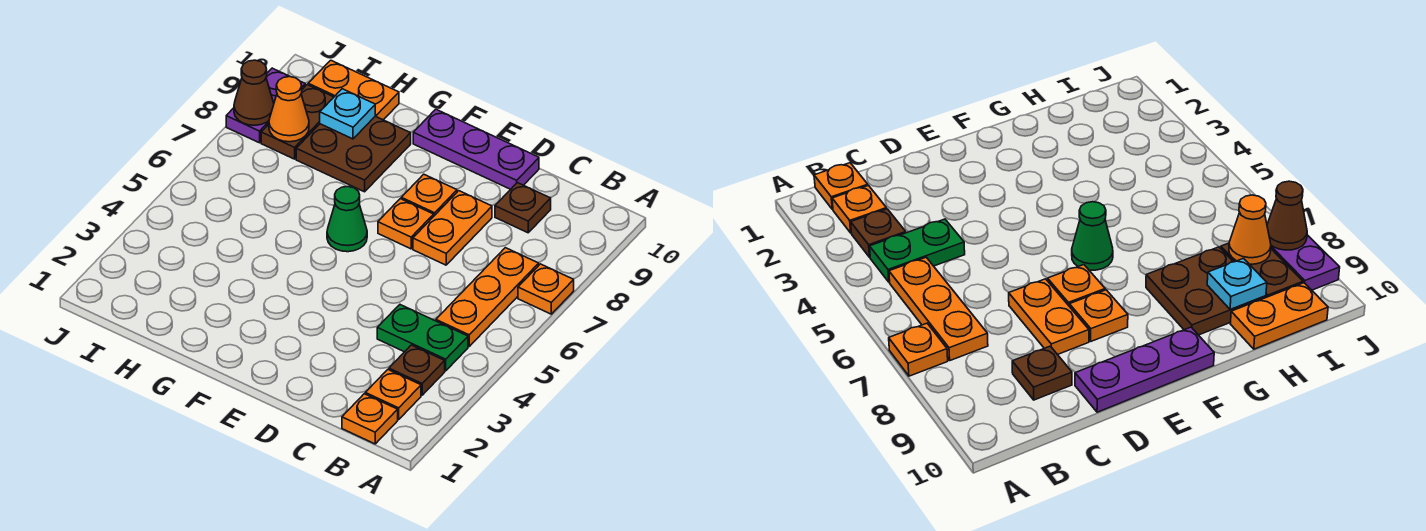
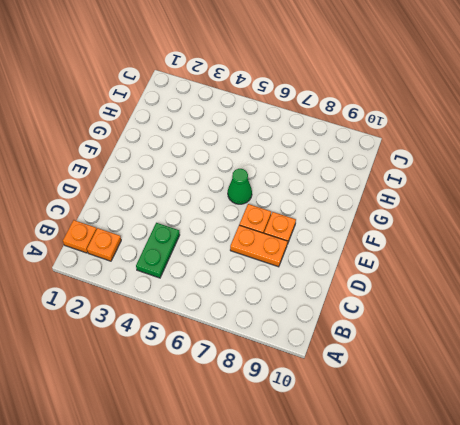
none -> orange plate A7 level 1
none -> brown plate B3 level 1
none -> orange plate B5:B7 level 1

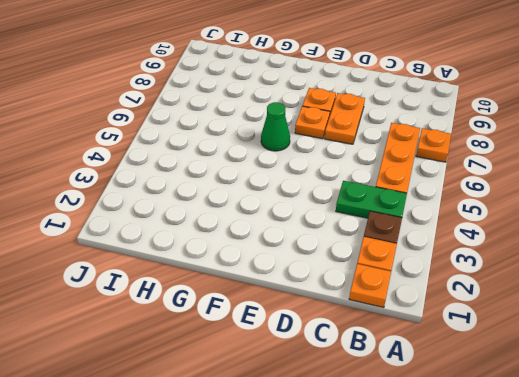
none -> brown plate C9 level 1
none -> purple plate D10:F10 level 1
none -> brown plate G8:H9 level 1

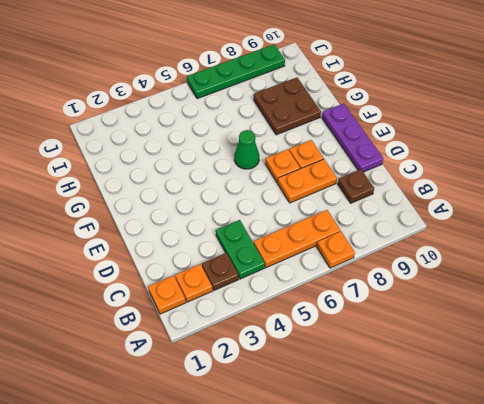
green plate J6:J9 level 1 -> purple plate J8:J9 level 1
none -> orange plate H10:I10 level 1
none -> brown plate I8:I9 level 1
none -> cyan plate H9 level 2

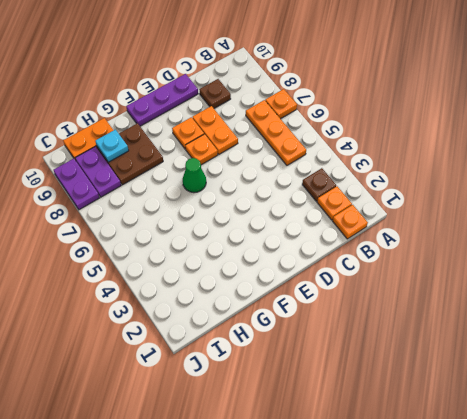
purple plate I8:I9 level 1 -> brown plate I8:I9 level 1
none -> green plate B4:C4 level 1
none -> orange cone I8 level 2
none -> brown cone J8 level 2

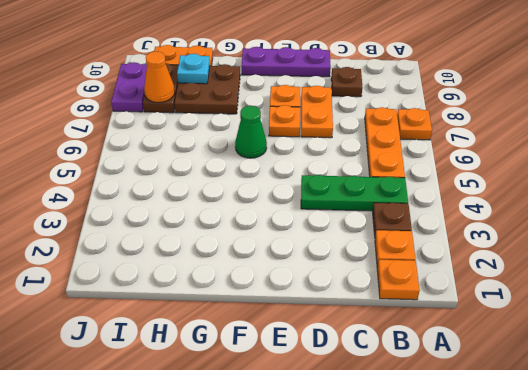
green plate B4:D4 level 1 -> green plate B4:C4 level 1
none -> brown cone J8 level 2

